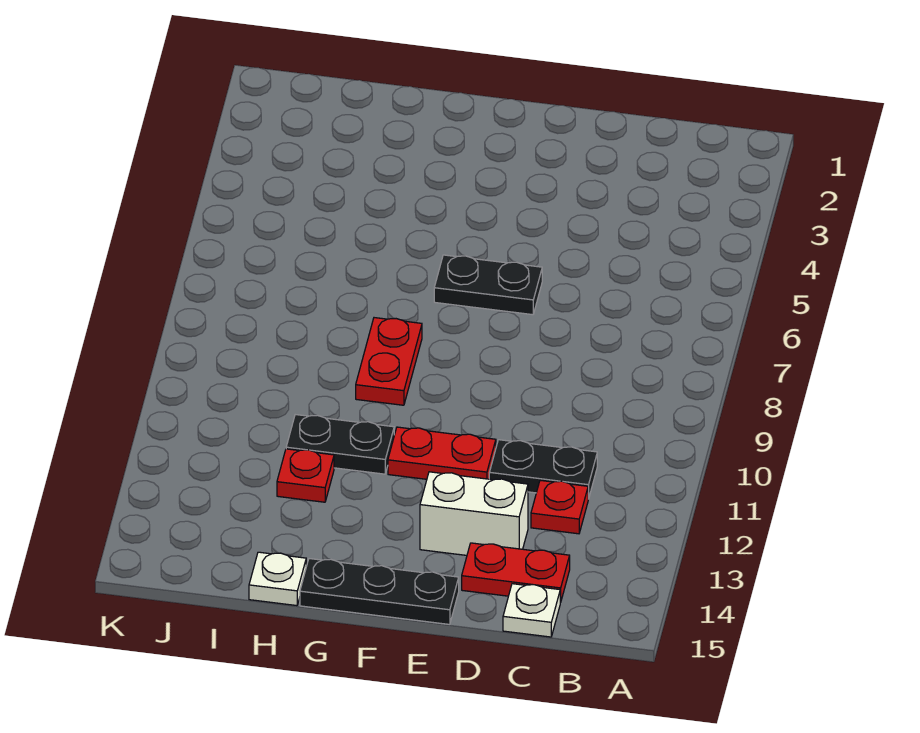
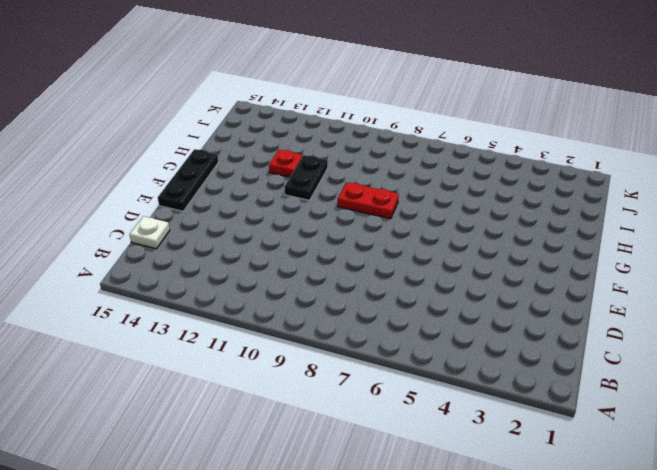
none -> black plate C11:D11 level 1
none -> red plate C12 level 1
none -> red plate C14:D14 level 1

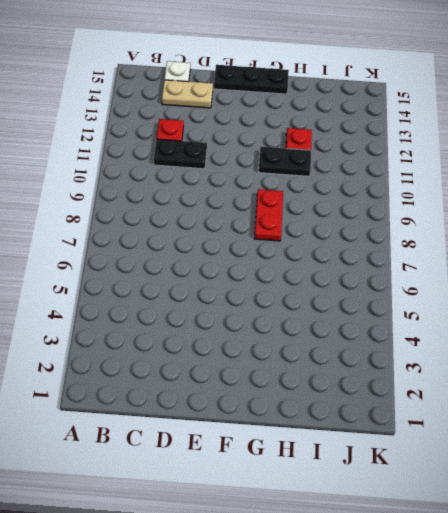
tan plate C14:D14 level 1 -> red plate C14:D14 level 1
none -> white brick D13:E13 level 1
none -> black plate E6:F6 level 1
none -> red plate E11:F11 level 1

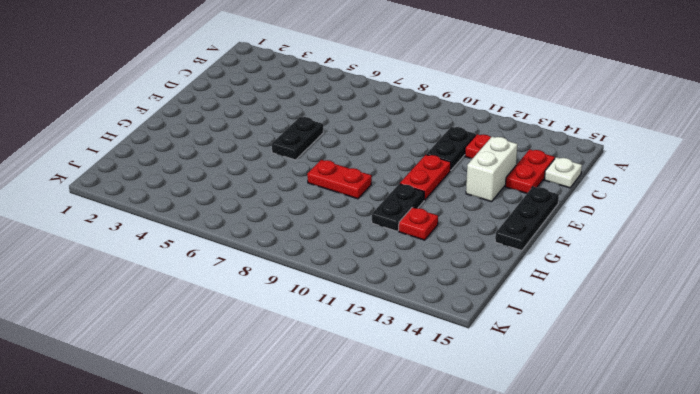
none -> white plate H15 level 1

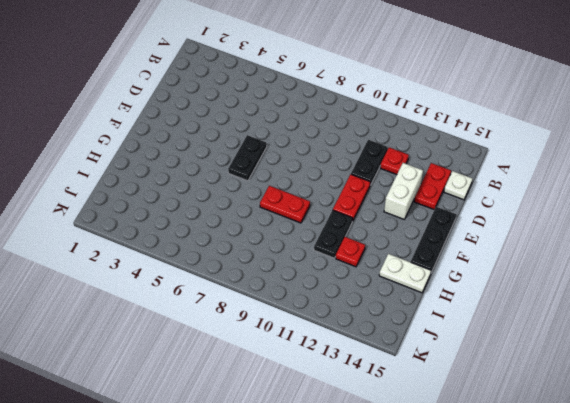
white plate H14:H15 level 1 -> white plate H15 level 1

